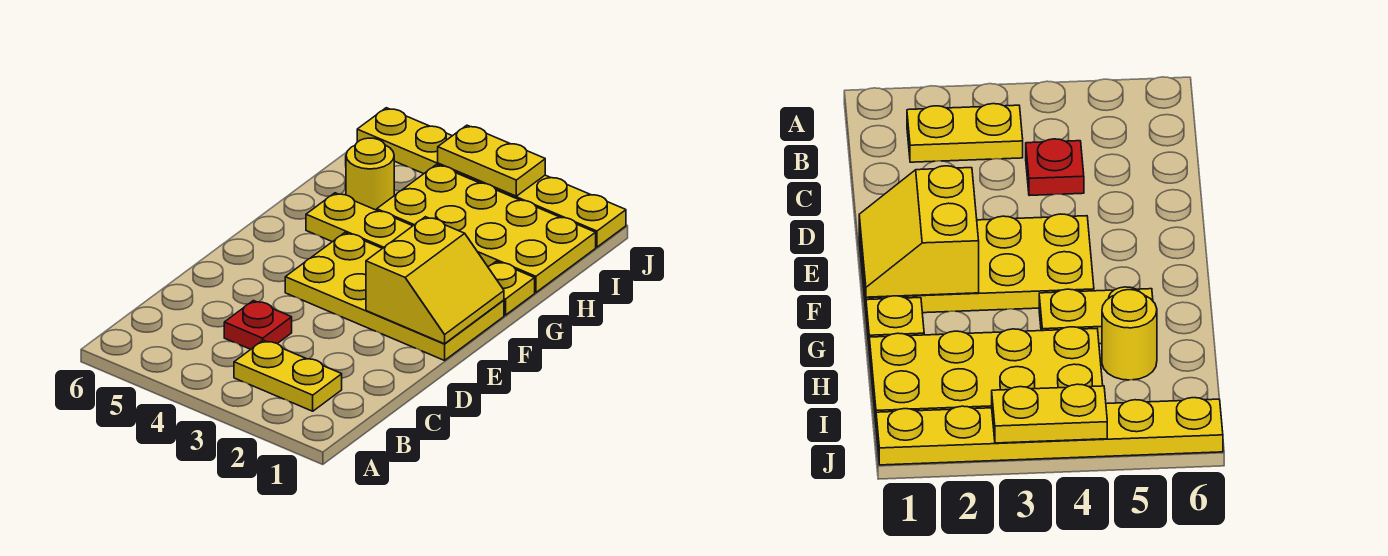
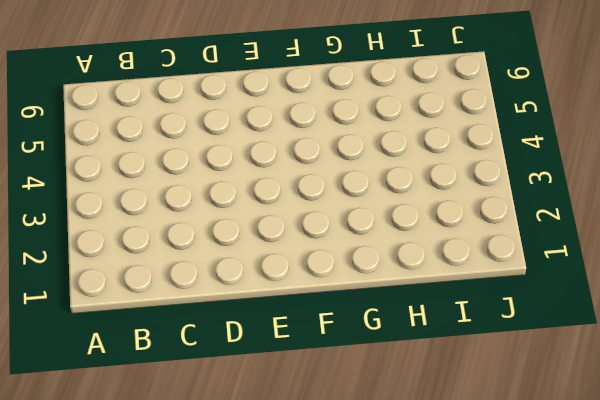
none -> yellow plate B2:B3 level 1
none -> red plate C4 level 1

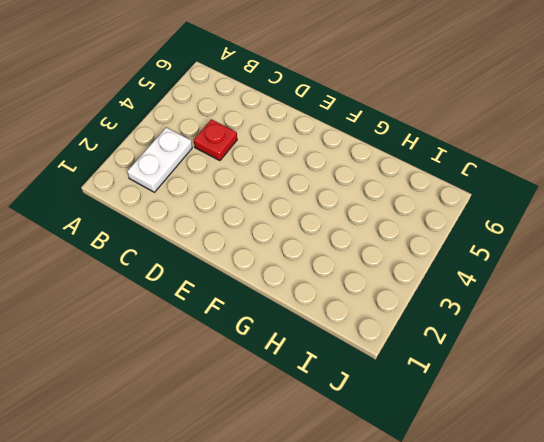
white plate B2:B3 level 1 -> yellow plate B2:B3 level 1
none -> yellow plate E1:F4 level 1
none -> yellow plate G1 level 1

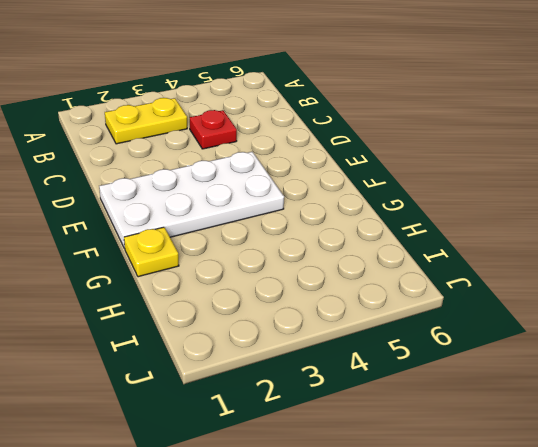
white plate E1:F4 level 1 -> yellow plate E1:F4 level 1
none -> yellow plate G4:G5 level 1
none -> yellow plate H1:I4 level 1

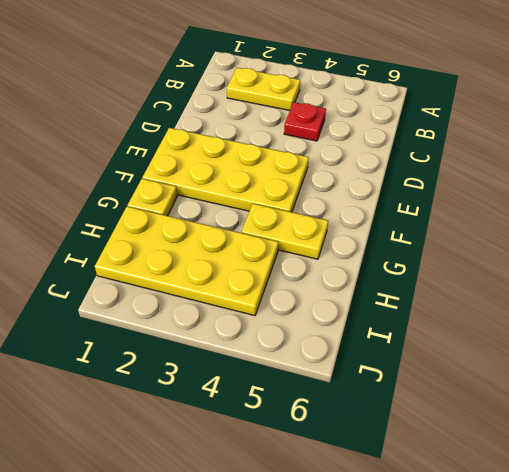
none -> yellow round brick H5 level 1
none -> yellow plate J1:J6 level 1

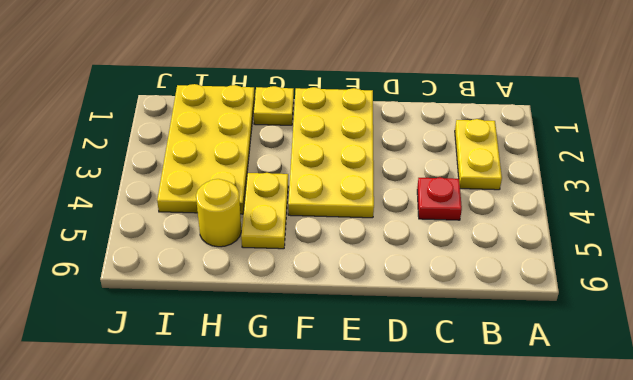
none -> yellow plate J1:J6 level 1
none -> yellow slope E1:F2 level 2 top 2

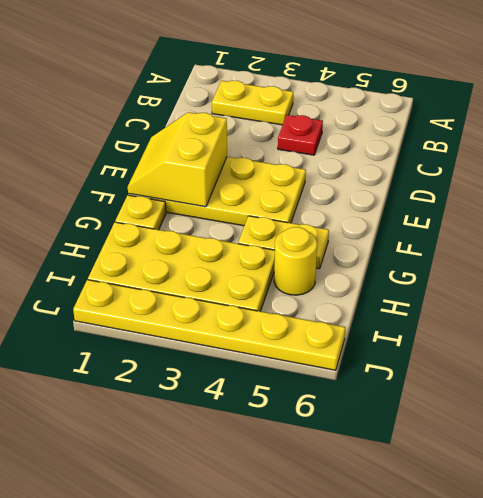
none -> yellow plate J3:J4 level 2

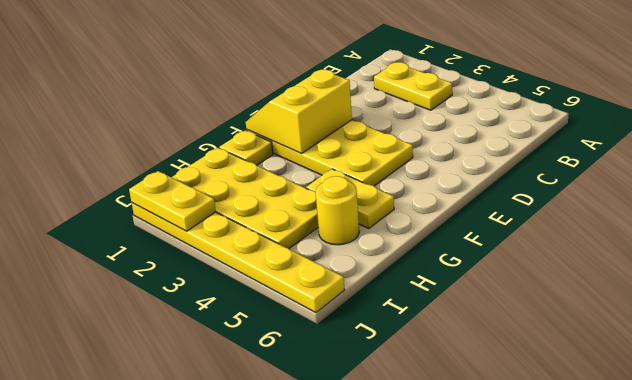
yellow plate J1:J2 level 2 -> yellow plate J3:J4 level 2
none -> red plate C4 level 1

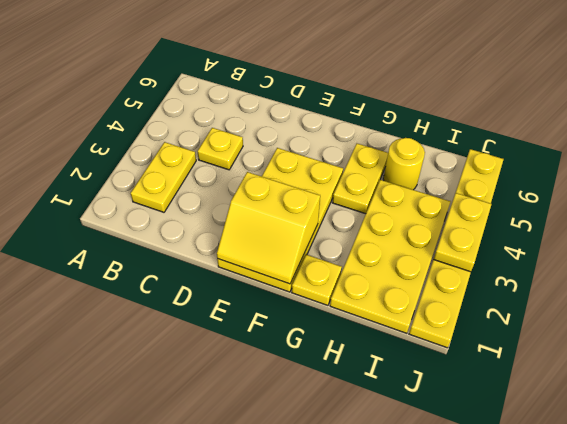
yellow plate C4 level 1 -> red plate C4 level 1

